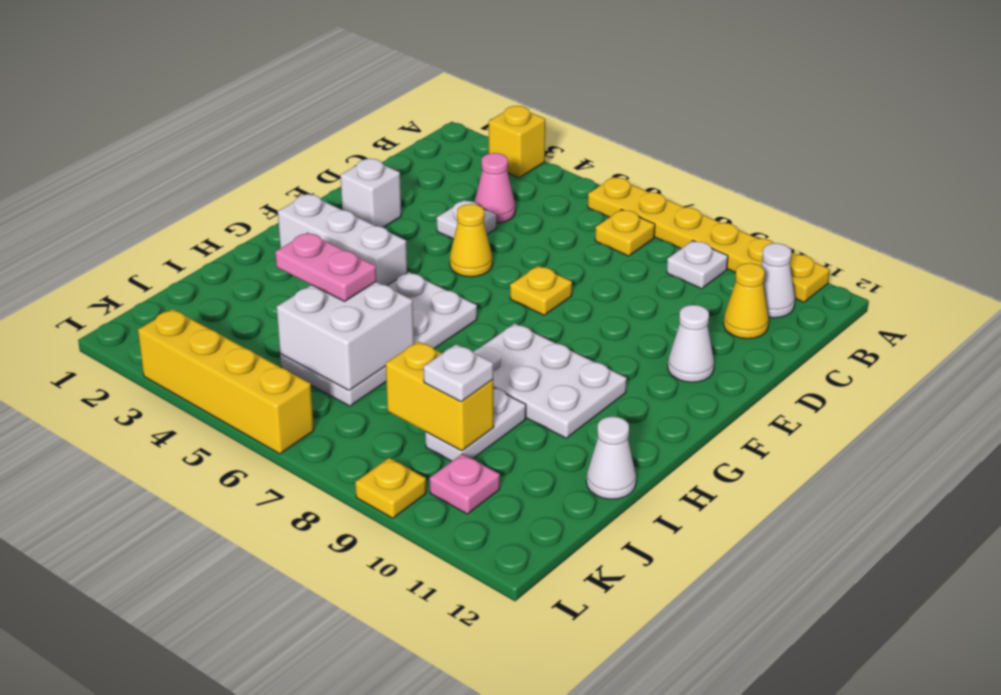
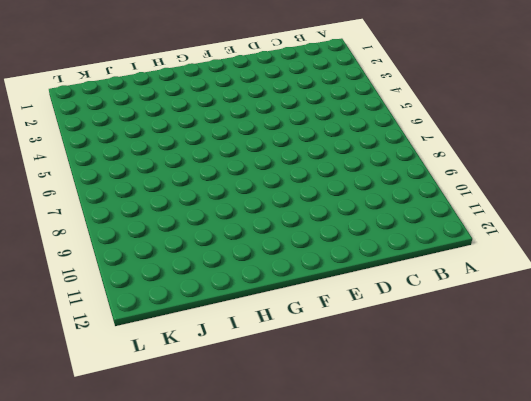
none -> yellow brick A3 level 1
none -> yellow plate A6:A11 level 1
none -> yellow plate B7 level 1

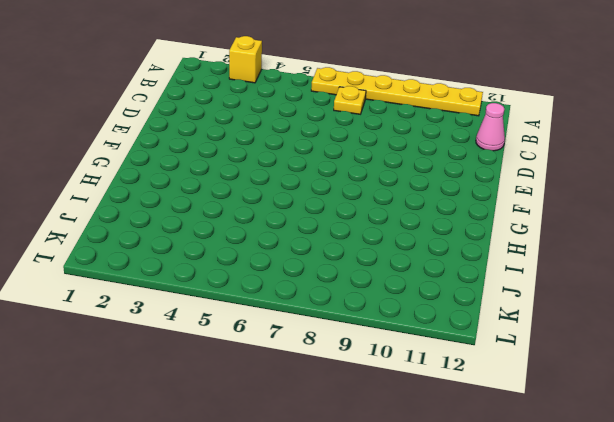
pink cone C12 level 1 -> pink cone C4 level 1
none -> white plate B9 level 1
none -> white cone B11 level 1
none -> yellow cone C11 level 1

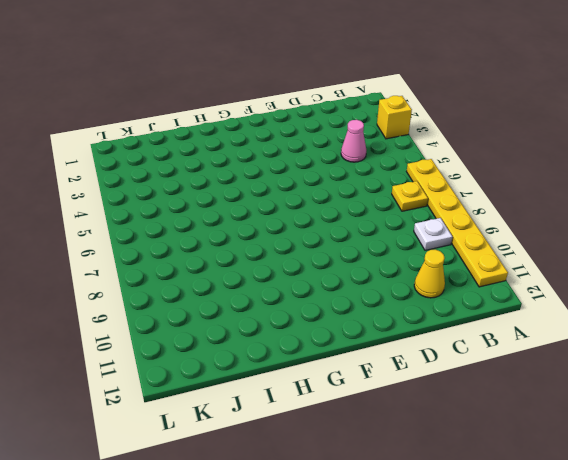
none -> white cone B11 level 1
none -> white plate D4 level 1
none -> white brick E2 level 1

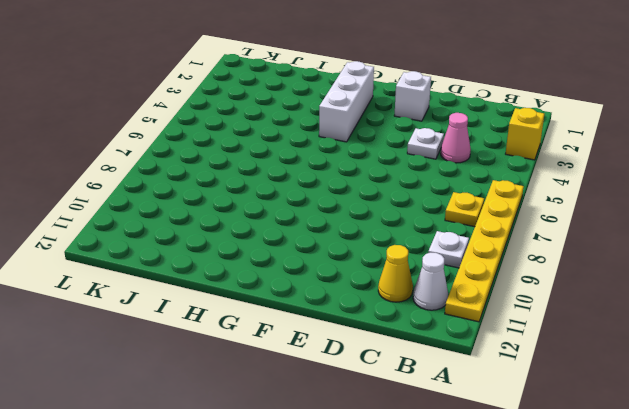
none -> yellow cone E5 level 1
none -> yellow plate E7 level 1
none -> white cone E11 level 1

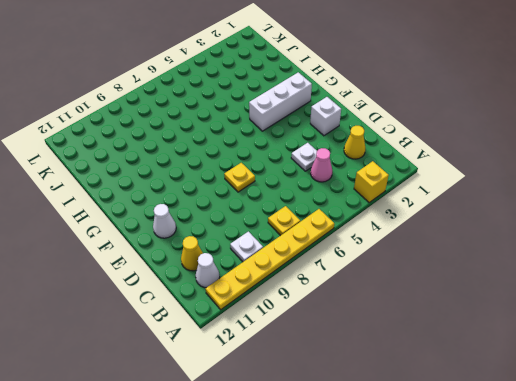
yellow cone C2 level 1 -> yellow cone E5 level 1
none -> white plate G5:J6 level 1
none -> white plate G8:H10 level 1
none -> white plate I9:J9 level 1

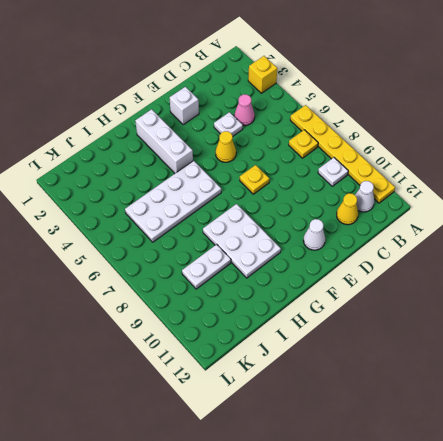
none -> white cone I12 level 1
none -> pink plate K10 level 1
none -> yellow brick L3:L6 level 1

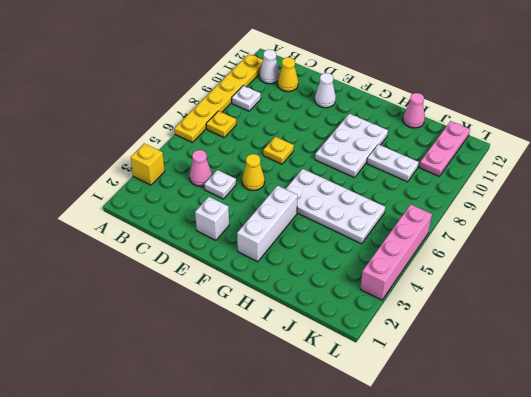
pink cone I12 level 1 -> white cone I12 level 1
pink plate K10:K12 level 1 -> pink plate K10 level 1
pink brick L3:L6 level 1 -> yellow brick L3:L6 level 1
none -> yellow plate L9 level 1
none -> white brick I5:J6 level 2
none -> yellow brick J8:J9 level 2

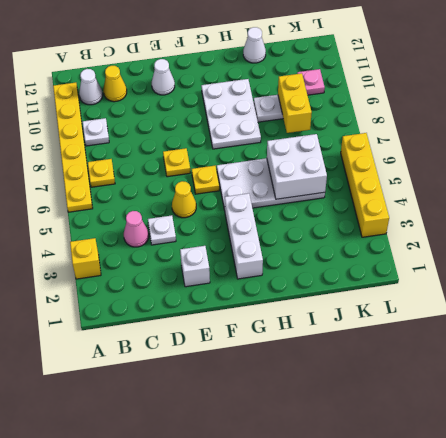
yellow plate F6 level 1 -> yellow plate L9 level 1
none -> pink plate I4:I5 level 3
none -> white plate J9 level 3

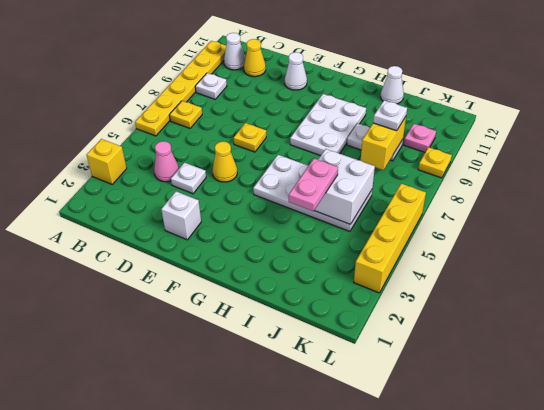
none -> white brick G2:G4 level 1

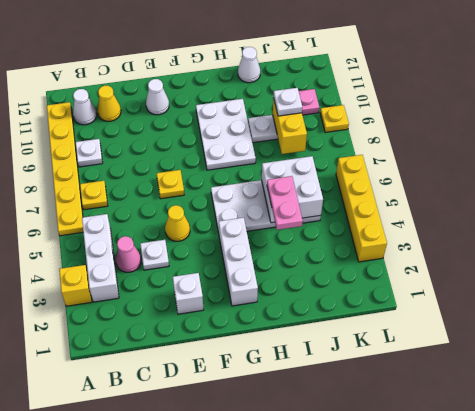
white brick B3:B5 level 1 -> none

